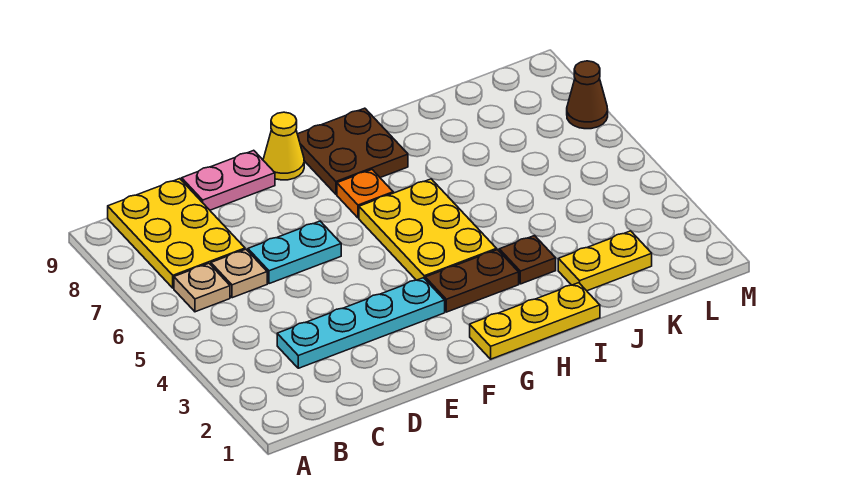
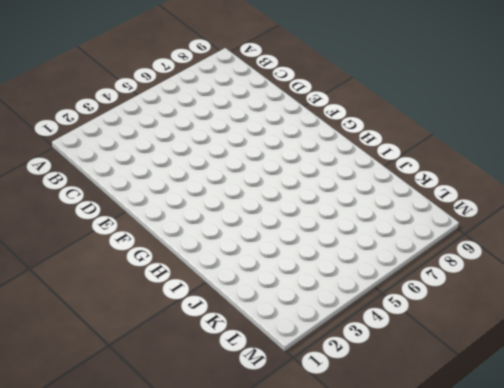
none -> tan plate B6 level 1
none -> yellow plate B7:C9 level 1
none -> cyan plate C3:F3 level 1

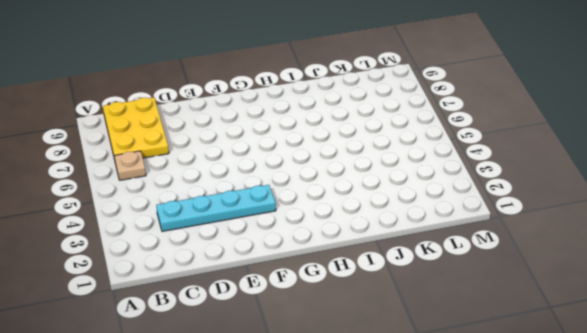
none -> tan plate C6 level 1
none -> cyan plate D6:E6 level 1
none -> pink plate D9:E9 level 1

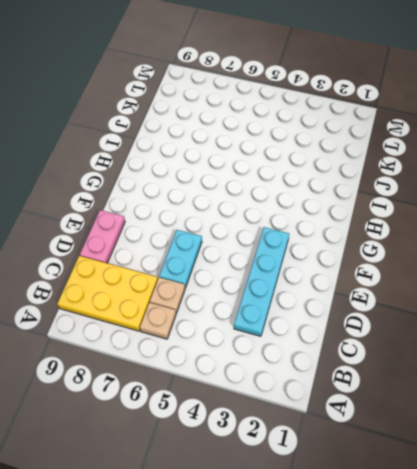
none -> yellow cone F9 level 1
none -> yellow plate G1:I1 level 1
none -> brown plate G3:H3 level 1

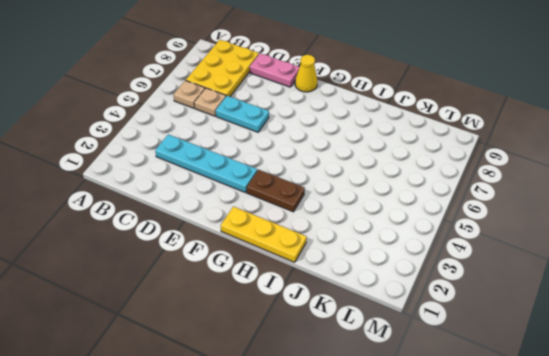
none -> yellow plate G4:H6 level 1
none -> orange plate G7 level 1
none -> brown plate G8:H9 level 1

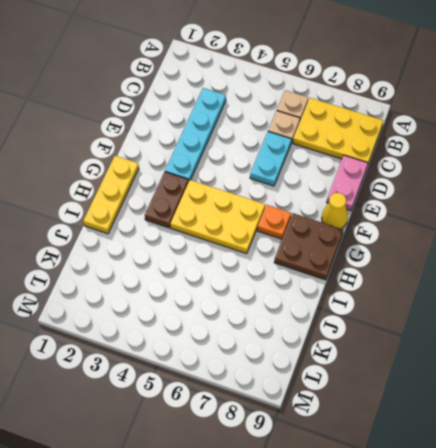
none -> brown plate I3 level 1
none -> yellow plate J2:K2 level 1
none -> brown cone M7 level 1

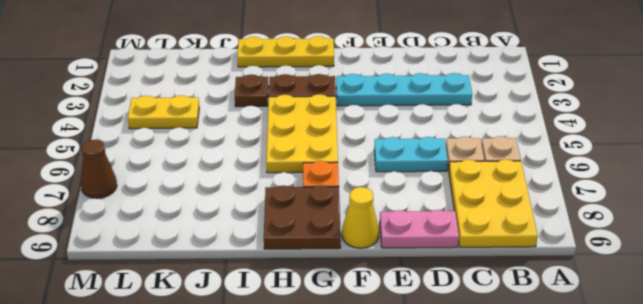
yellow plate K4:L4 level 1 -> yellow plate J2:K2 level 1

